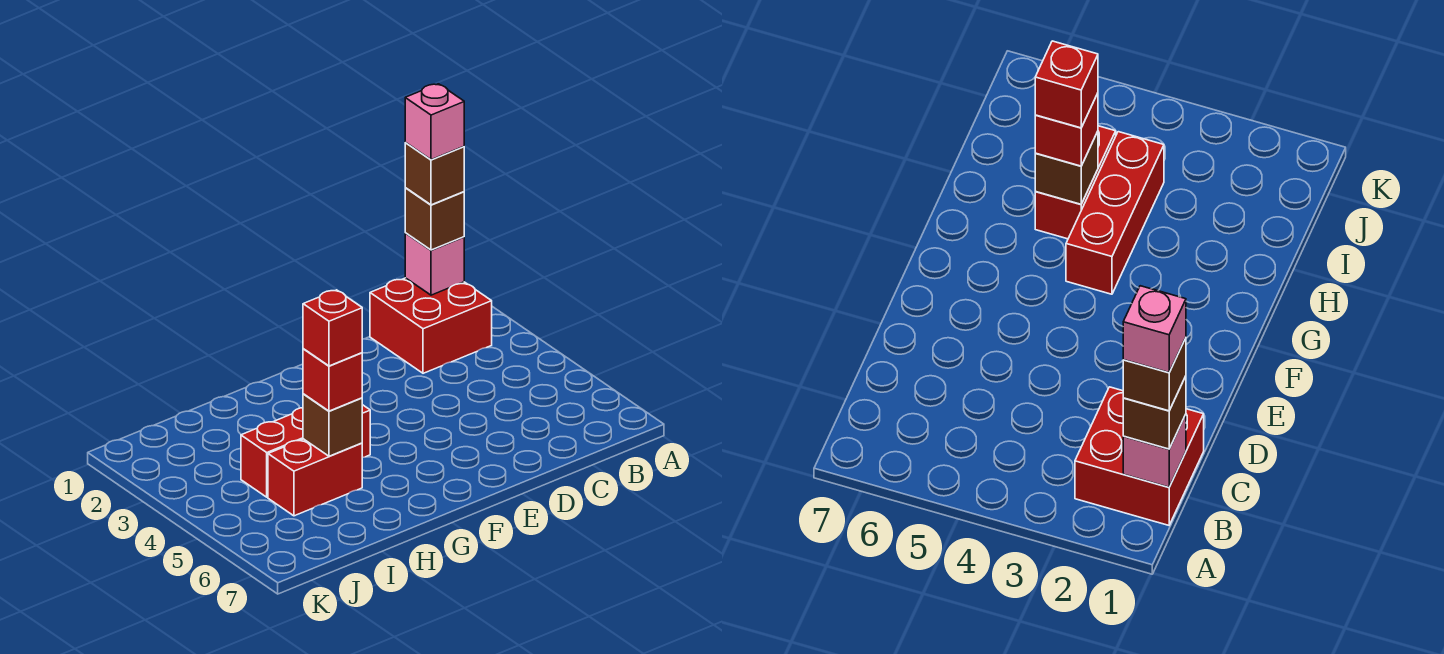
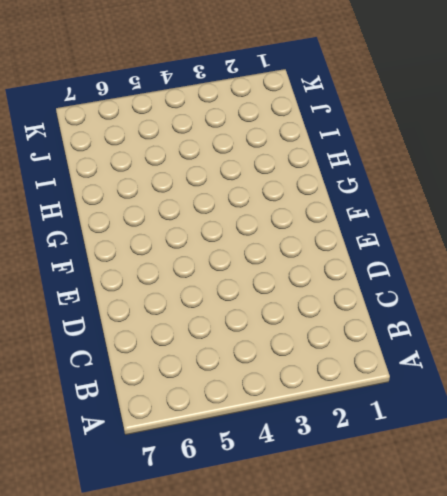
none -> red brick B1:C2 level 1
none -> red brick G4:I4 level 1

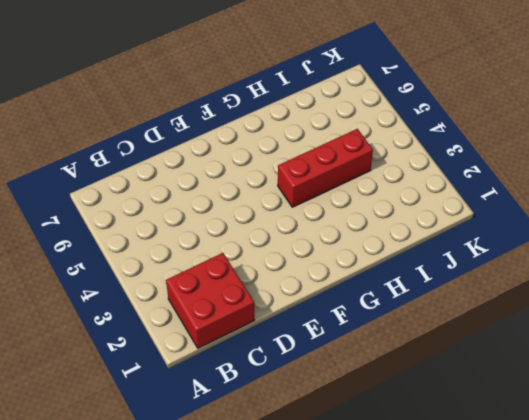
none -> red brick H5:I5 level 1
none -> pink brick B1 level 2

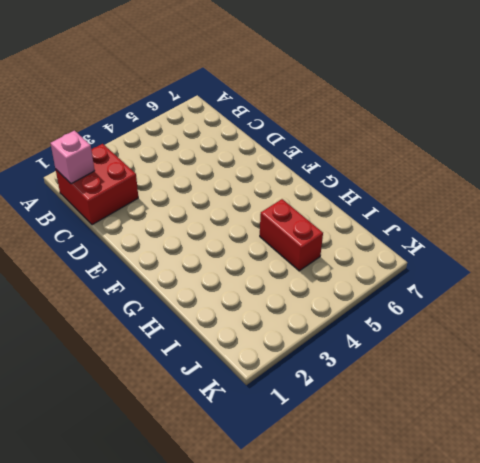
none -> red brick G4:I4 level 1
none -> brown brick H5 level 2

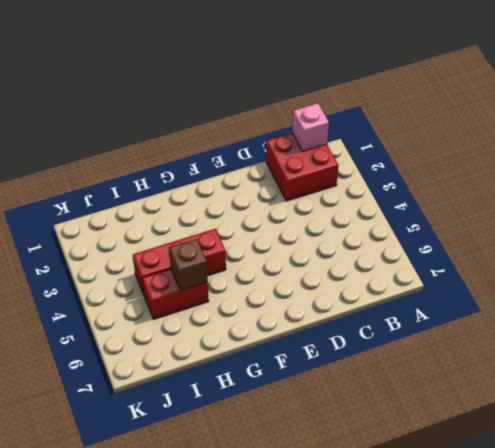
none -> brown brick B1 level 3
none -> red brick H5 level 3

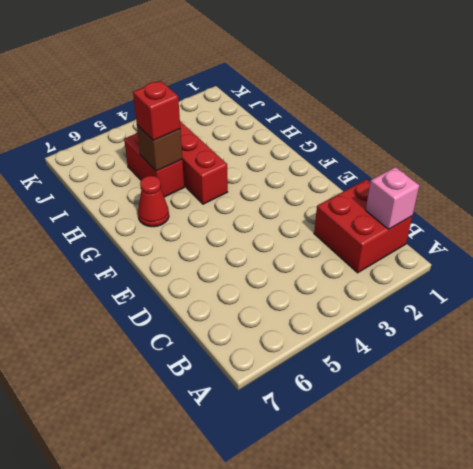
red cone G6 level 1 -> none
none -> brown brick B1 level 3
none -> brown brick B1 level 4

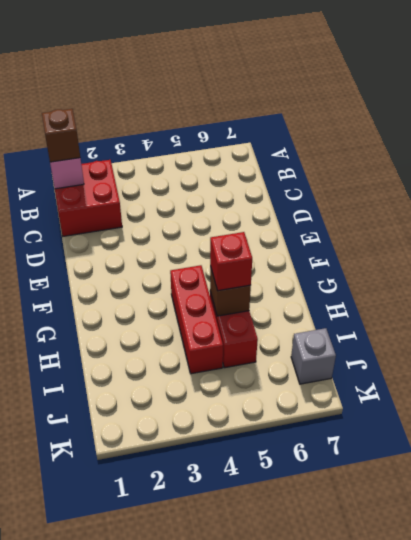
grey brick J7 level 1 -> none
none -> brown brick B1 level 4
none -> red brick H5 level 4

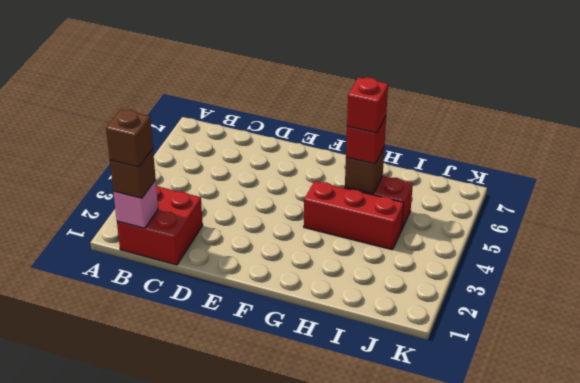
none -> pink brick B1 level 5

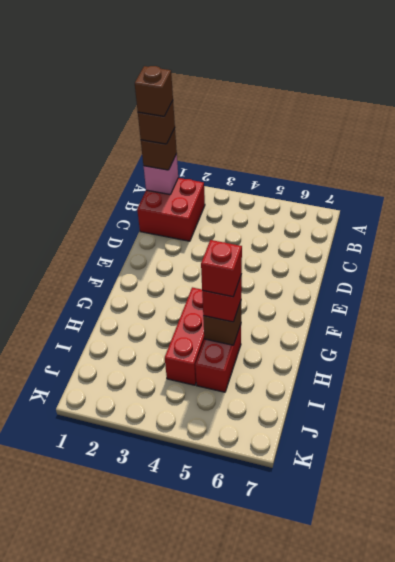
brown brick B1 level 5 -> pink brick B1 level 5

